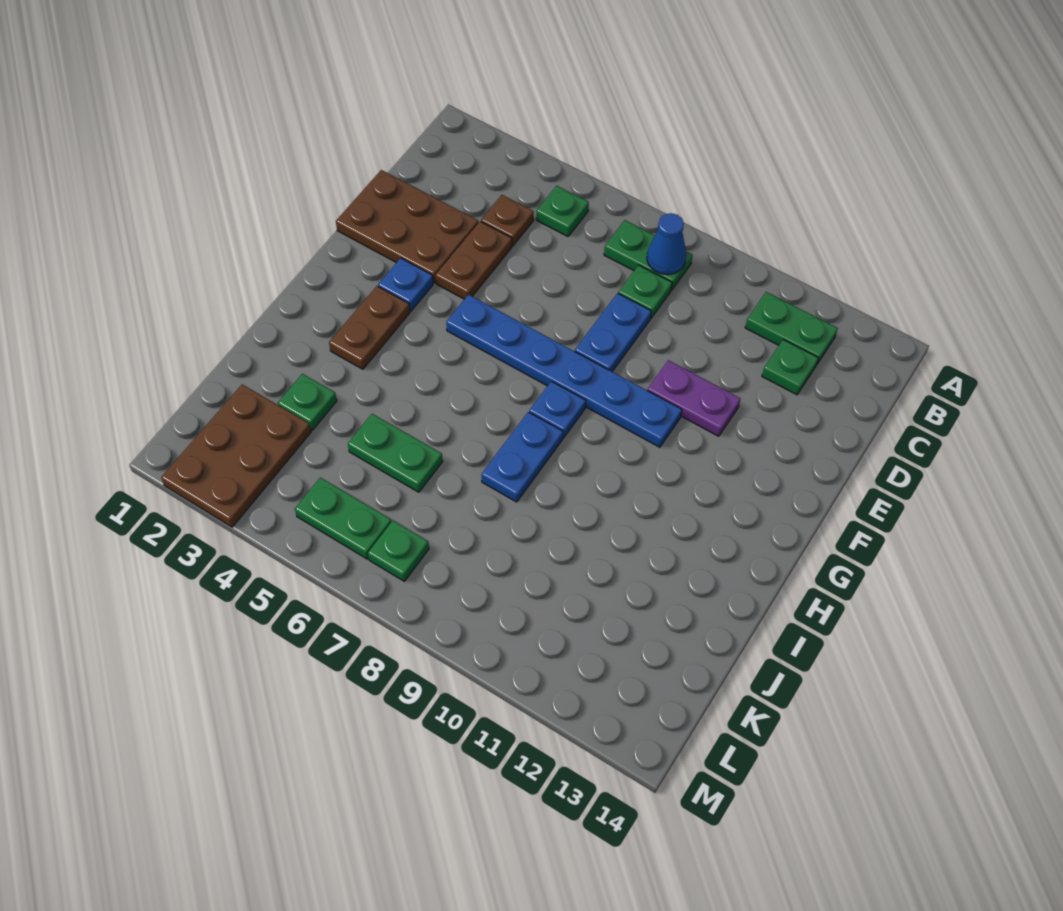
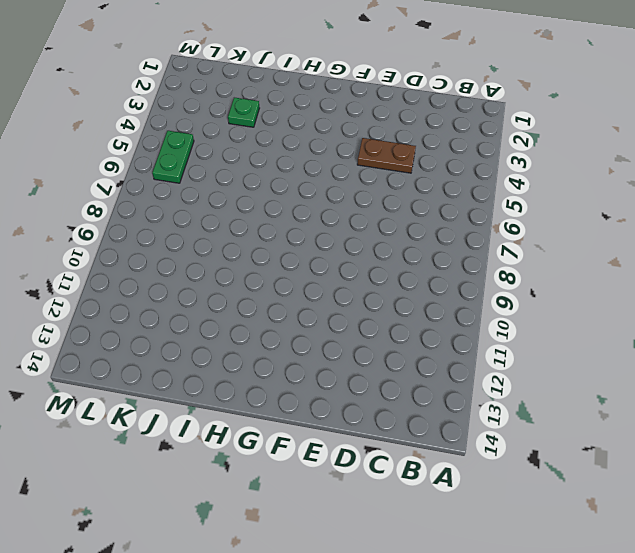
none -> green plate B5 level 1
none -> green plate B7:B8 level 1
none -> green plate B11:B12 level 1

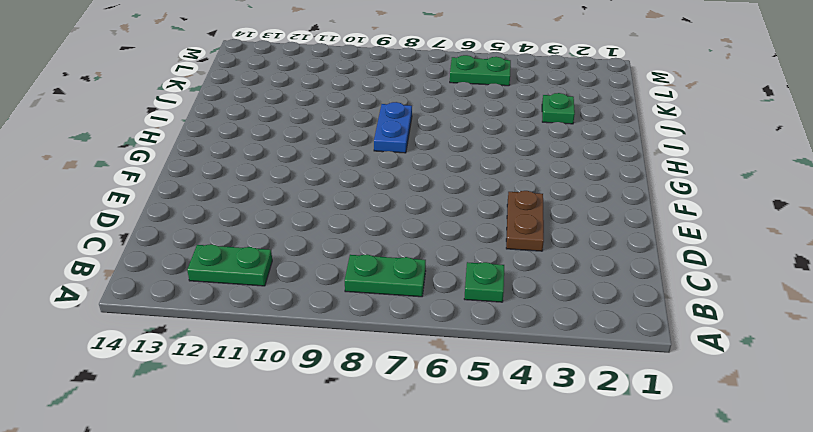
none -> brown plate C4 level 1
none -> green plate C8 level 1
none -> green plate C12 level 1

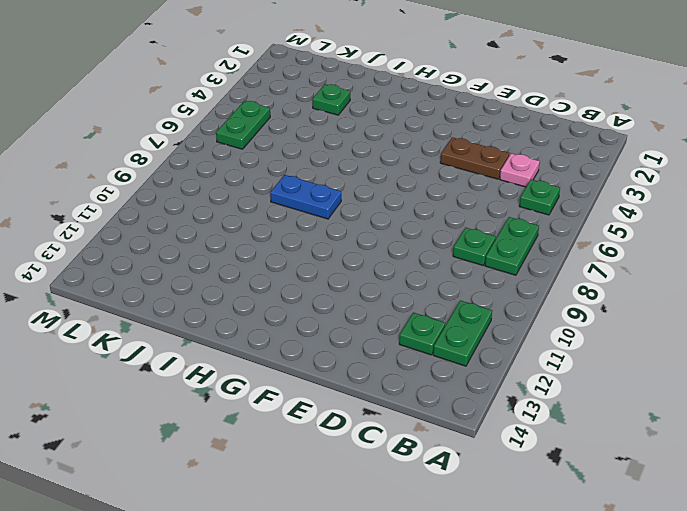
pink plate C4 level 1 -> brown plate C4 level 1
none -> brown plate D1:E3 level 1
none -> blue plate D8:E8 level 1
none -> purple plate E10:E11 level 1

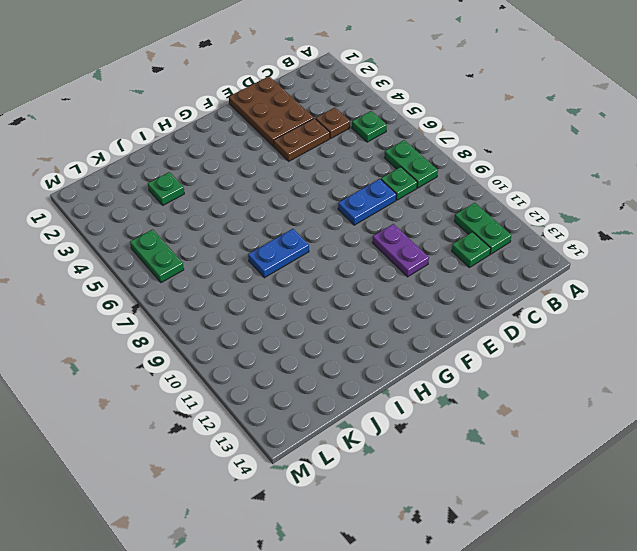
none -> blue plate F3 level 1
none -> blue plate F5:F10 level 1
none -> brown plate G3:H3 level 1

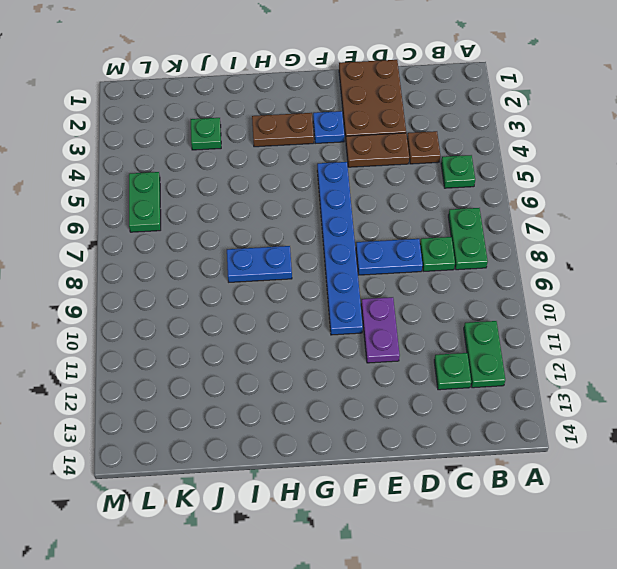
none -> blue plate G8 level 1
none -> green plate J5:J6 level 1
none -> brown plate K2:M3 level 1

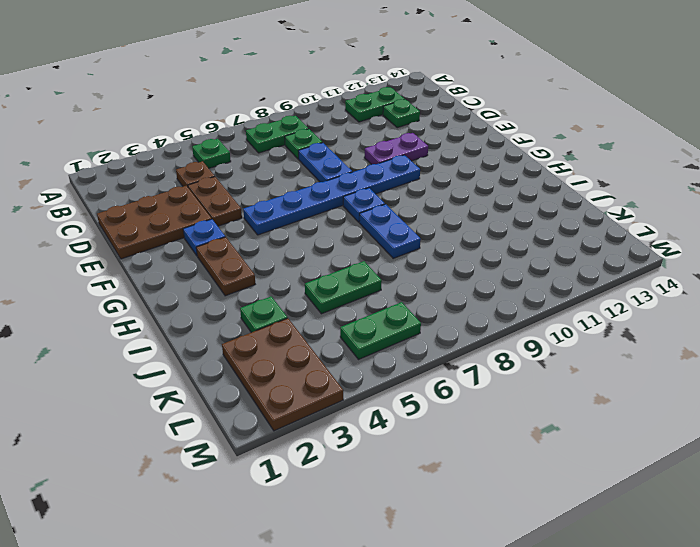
none -> green plate L7 level 1
none -> blue cone B8 level 2

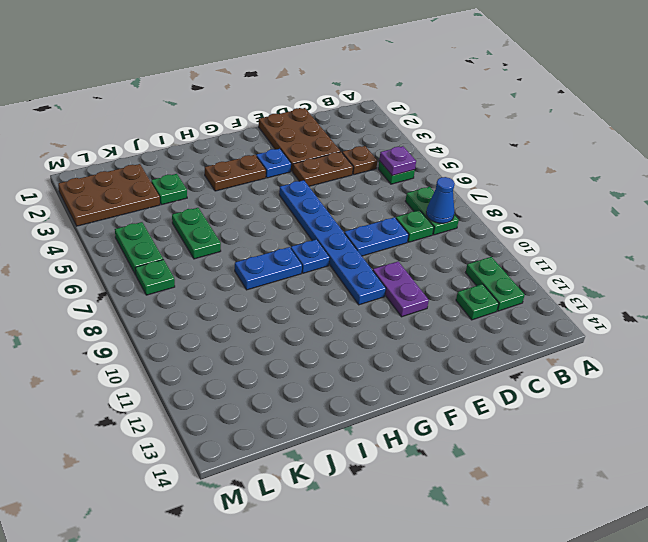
purple plate B5 level 2 -> none

